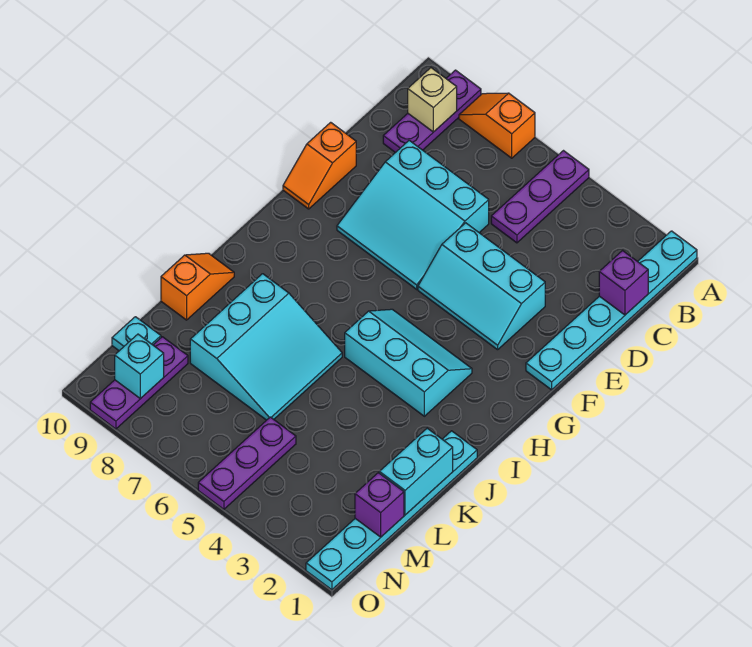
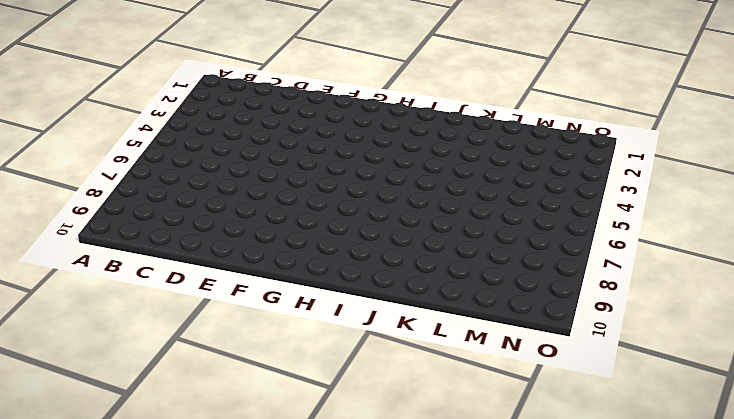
none -> cyan plate A1:F1 level 1
none -> purple plate A5:C5 level 1
none -> orange slope A7:A8 level 1 top 7

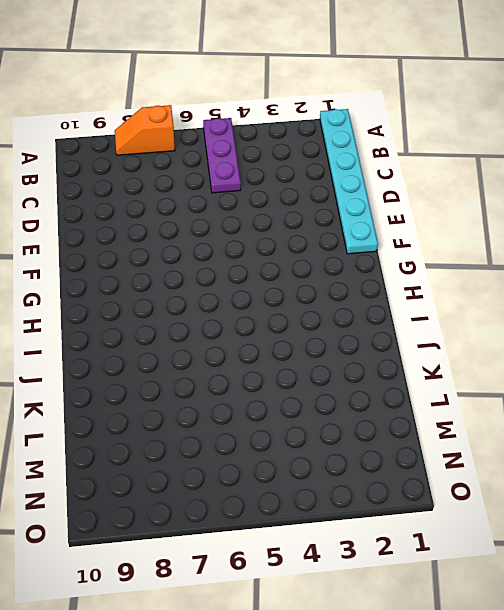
none -> purple plate A9:C9 level 1
none -> cyan slope D6:F8 level 1 top D
none -> cyan slope E3:F5 level 1 top E

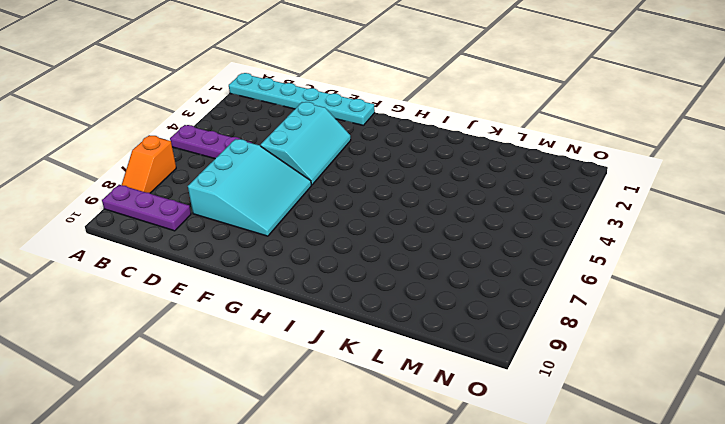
none -> orange slope E10:F10 level 1 top E
none -> cyan slope H3:I5 level 1 top I
none -> cyan plate J1:O1 level 1

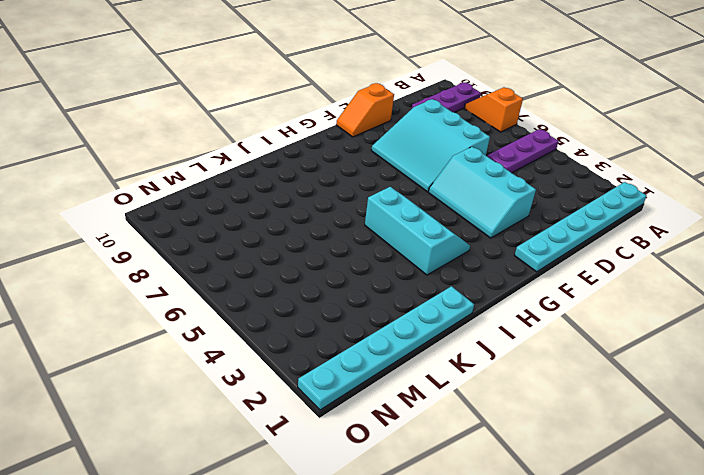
none -> cyan slope J6:L8 level 1 top 8
none -> orange slope J10:K10 level 1 top K
none -> purple plate M5:O5 level 1

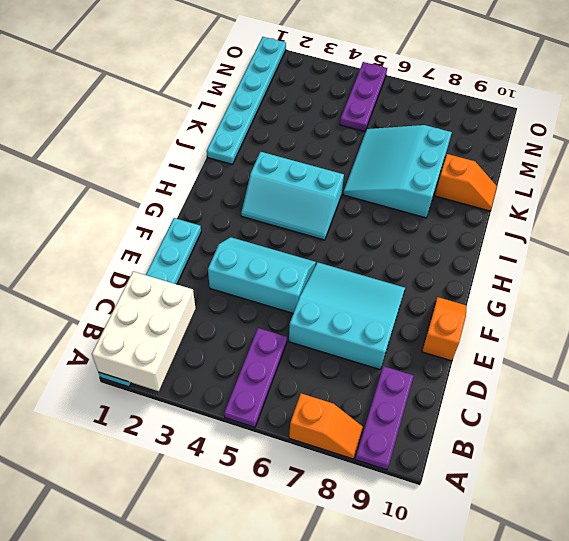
white brick A1:C2 level 2 -> purple brick C1 level 2
orange slope K9:K10 level 1 top 9 -> orange slope J10:K10 level 1 top K
none -> purple plate M9:O9 level 1
none -> cyan plate M10 level 1
none -> tan brick B9 level 2

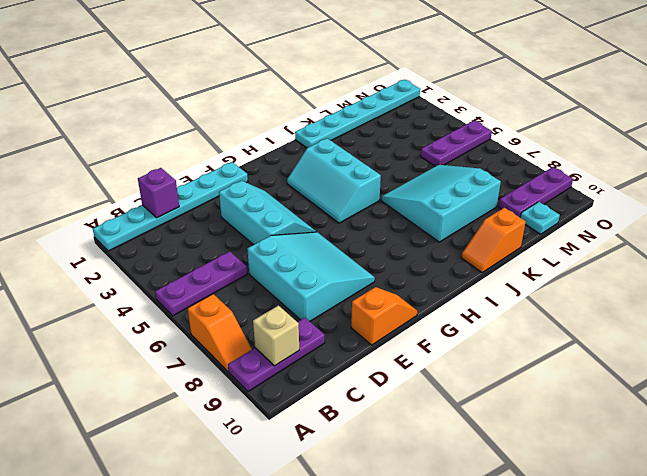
none -> cyan brick K1:L1 level 2
none -> purple brick M1 level 2
none -> cyan brick N9 level 2

